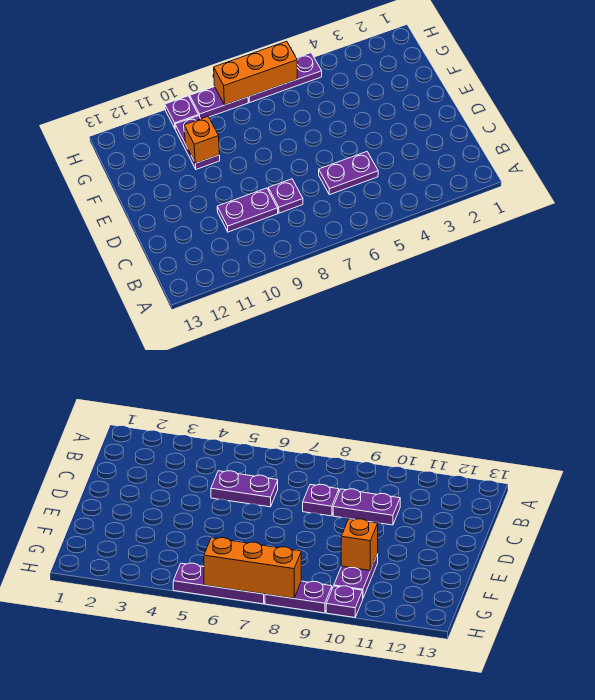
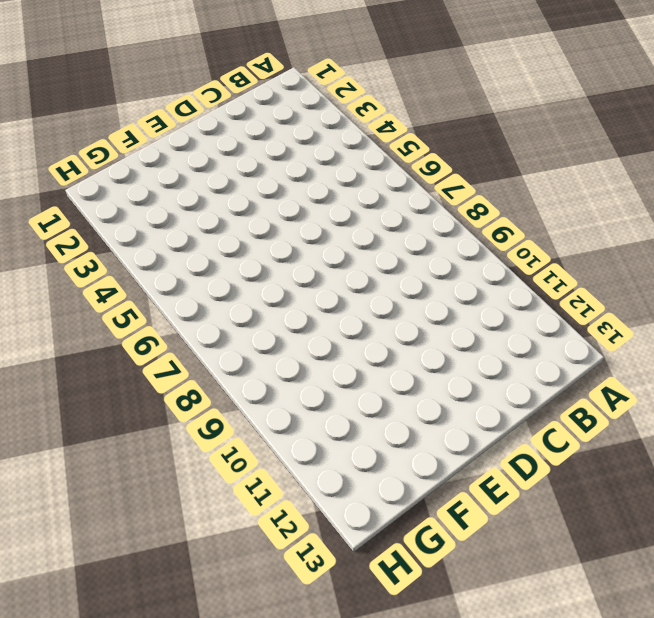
none -> purple plate C5:C6 level 1
none -> purple plate C8 level 1

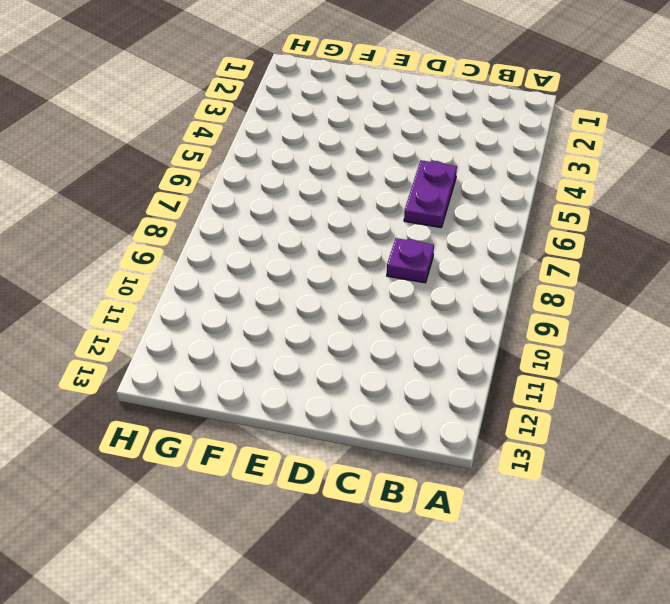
none -> purple plate C9:C10 level 1
none -> purple plate F10:G10 level 1

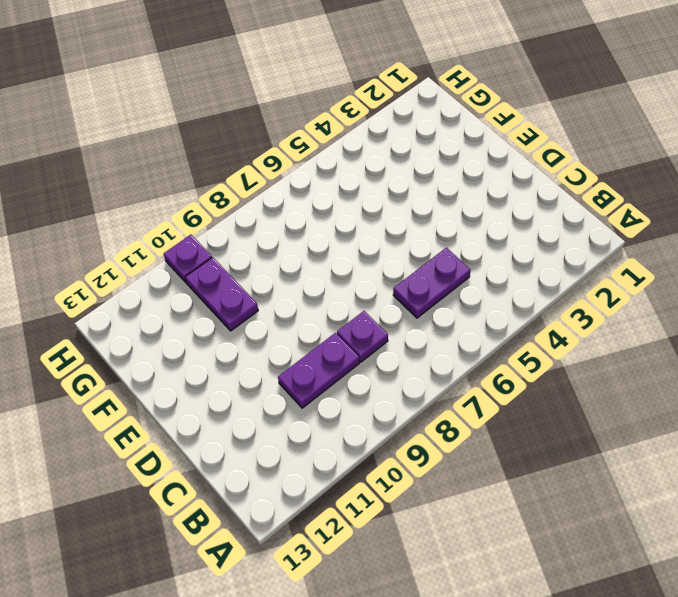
none -> purple plate H5:H7 level 1
none -> purple plate H8:H9 level 1

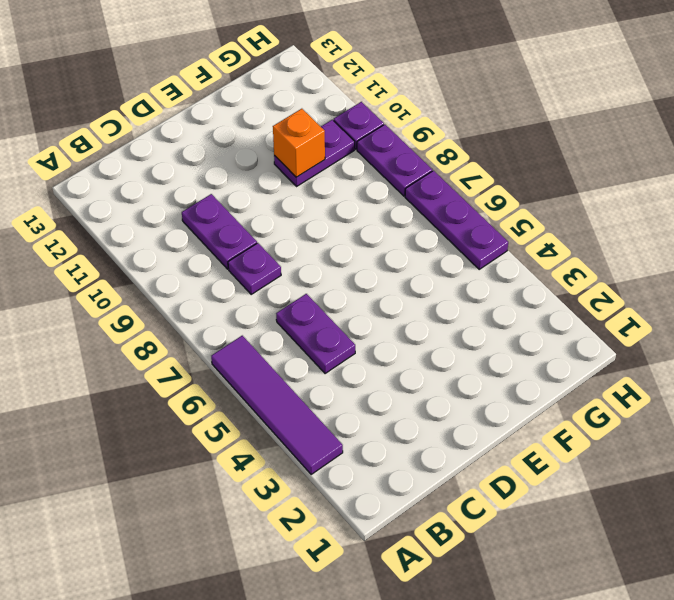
purple tile A3:A6 level 1 -> none
none -> orange brick H6:H8 level 2

